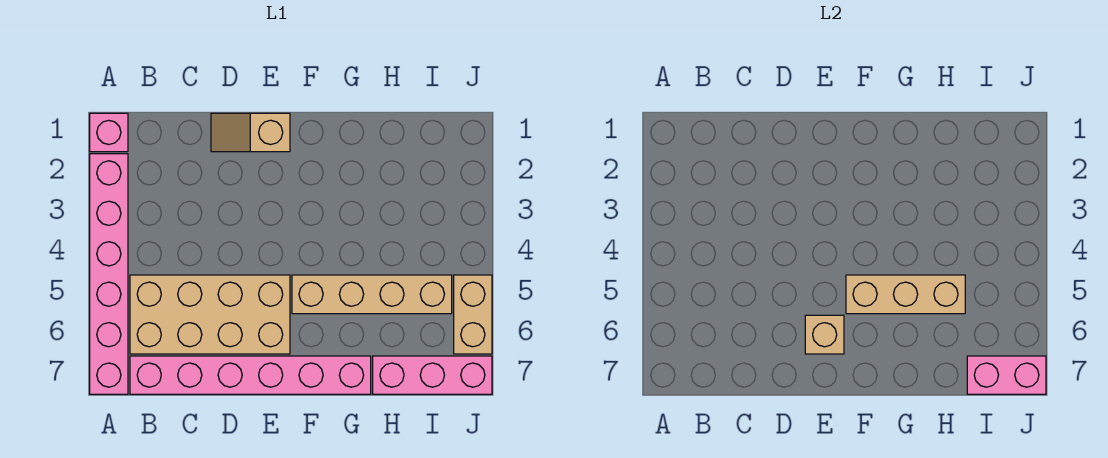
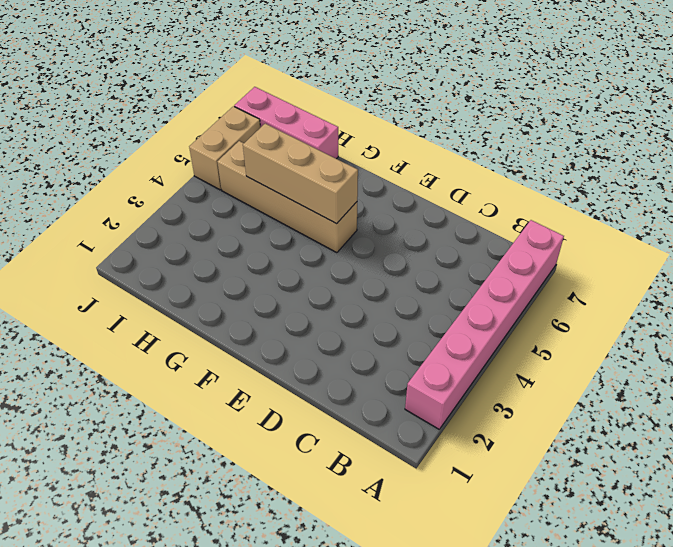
none -> pink brick A1 level 1
none -> tan brick B5:E6 level 1

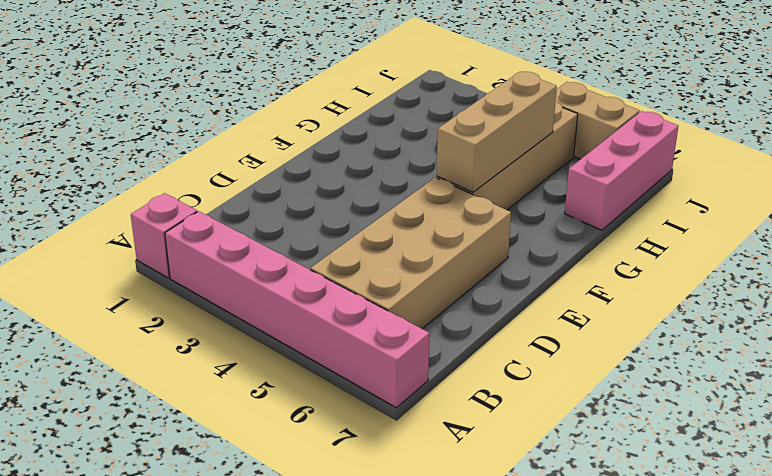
none -> pink brick B7:G7 level 1
none -> tan slope D1:E1 level 1 top E

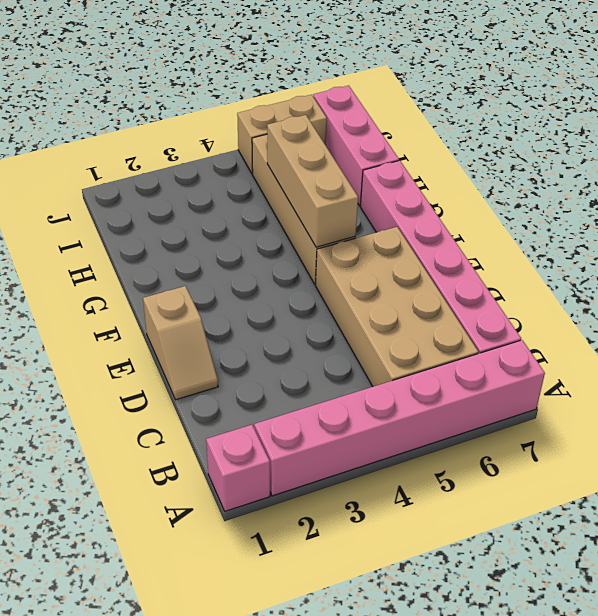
none -> tan brick E6 level 2
none -> pink brick I7:J7 level 2

